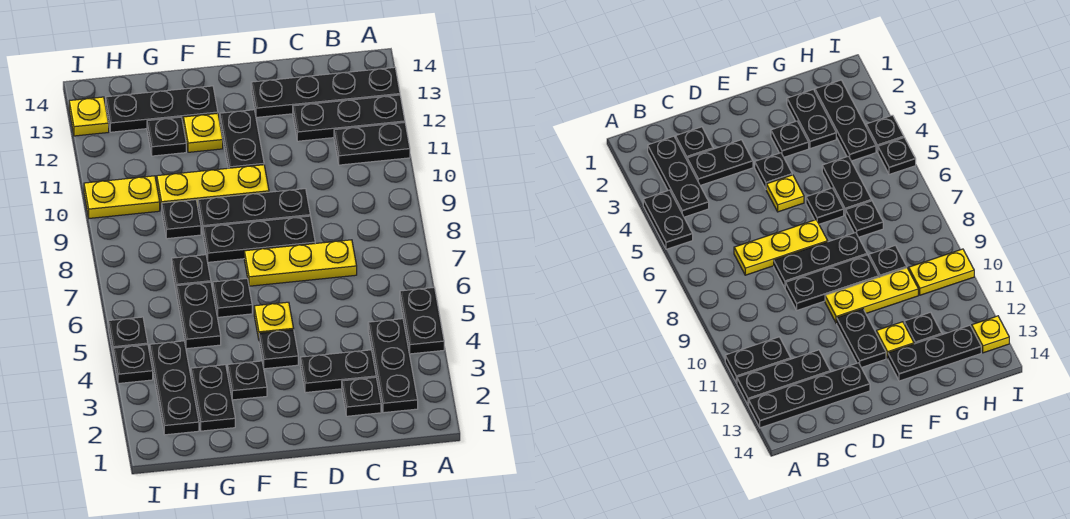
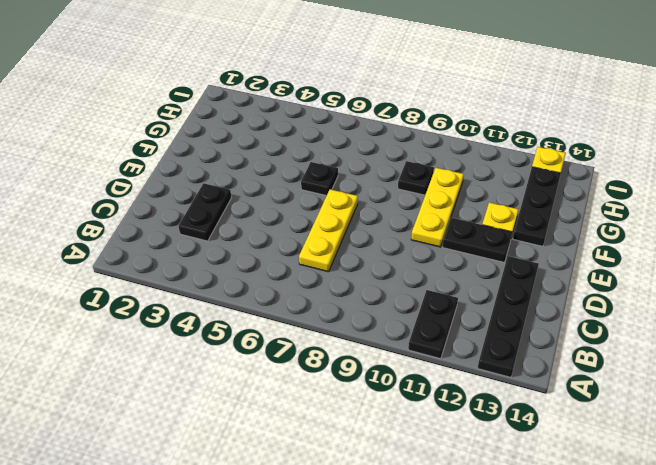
none -> black plate A4:A5 level 1
none -> black plate A12:C12 level 1
none -> black plate B2:B4 level 1

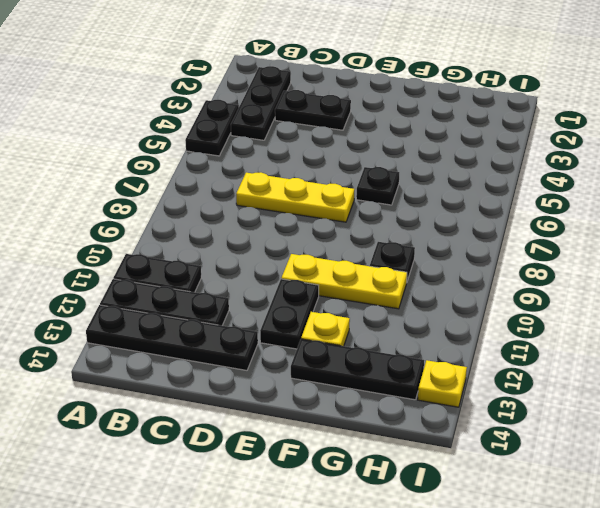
none -> black plate C2 level 1
none -> black plate D8:F8 level 1
none -> black plate D9:F9 level 1

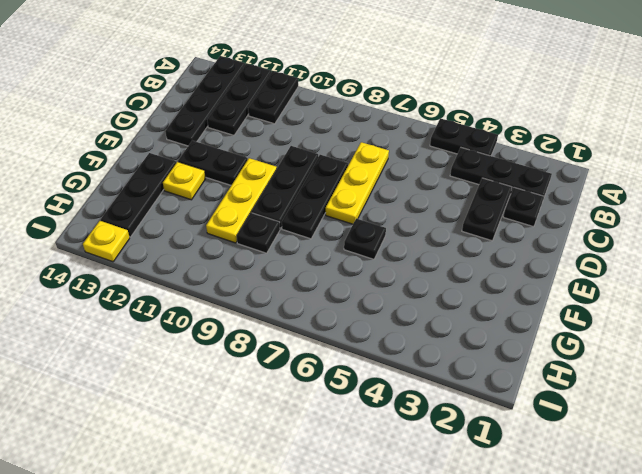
none -> black plate E4 level 1
none -> yellow plate E5 level 1
none -> black plate F3 level 1

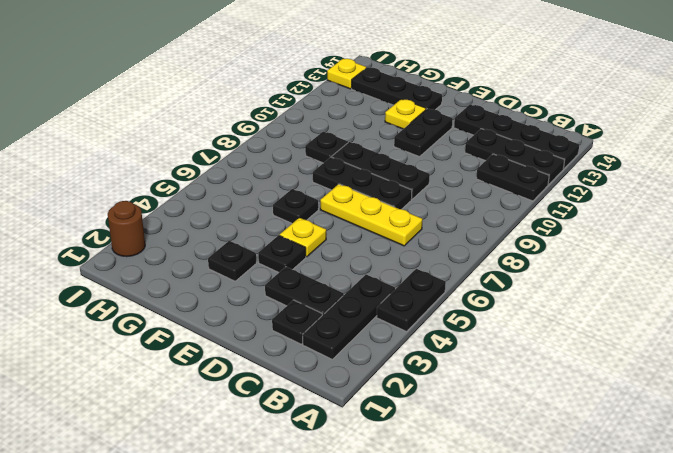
brown round brick I2 level 1 -> none
none -> yellow plate E10:G10 level 1
none -> black plate G2:G3 level 1
none -> black plate G5:G6 level 1

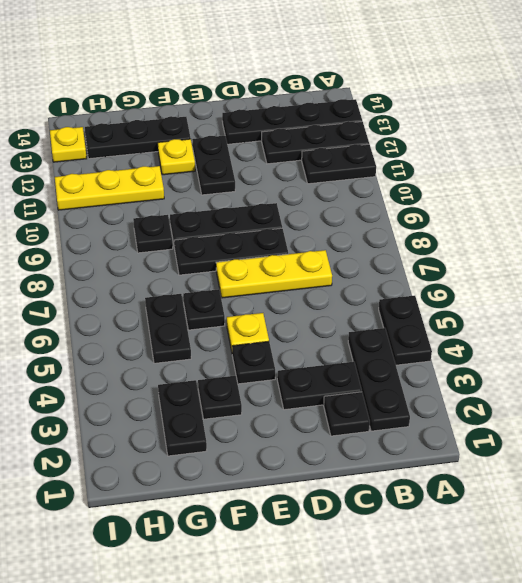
yellow plate G11:I11 level 1 -> yellow plate E10:G10 level 1
none -> black plate G7 level 1
none -> black plate G12 level 1
none -> black plate H2:H4 level 1

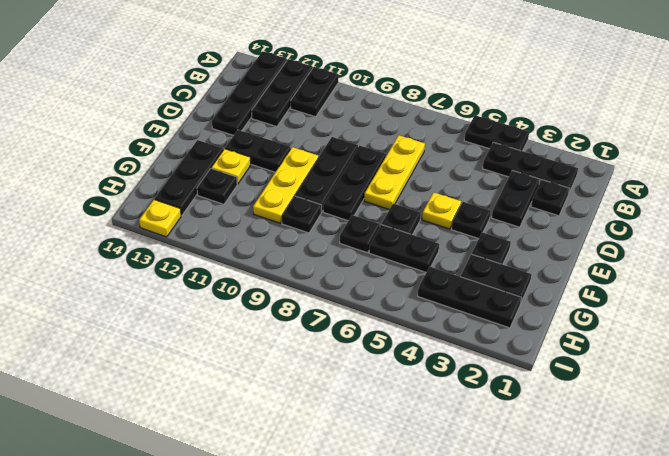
none -> yellow plate H10:I10 level 1
none -> black plate I4 level 1
none -> black plate I5 level 1

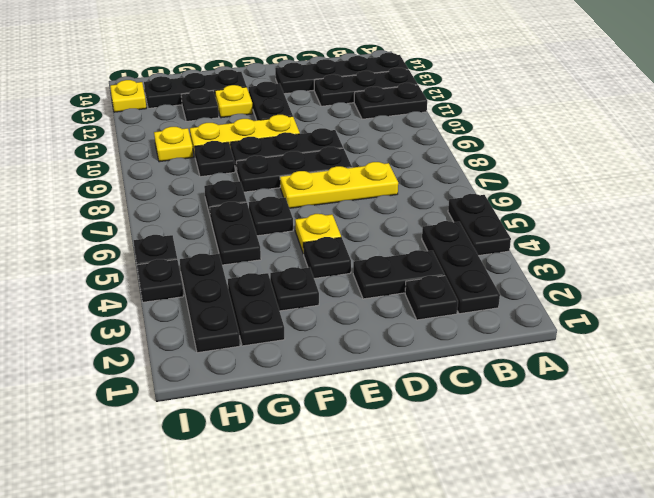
yellow plate H10 level 1 -> yellow plate H10:I10 level 1

